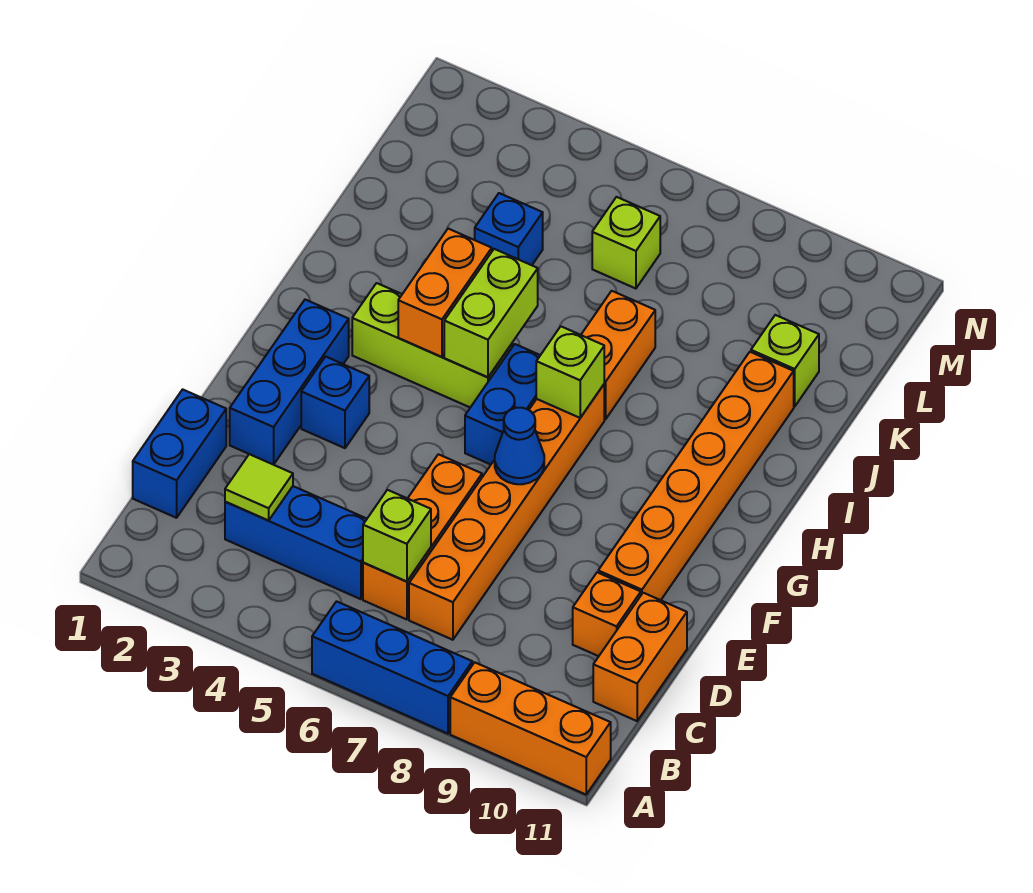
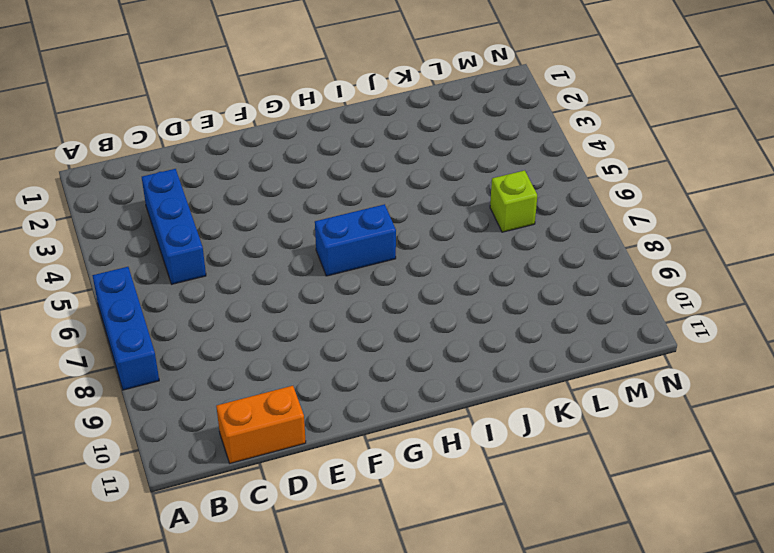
none -> orange brick A9:A11 level 1
none -> blue brick C1:D1 level 1
none -> orange brick C6:E6 level 1

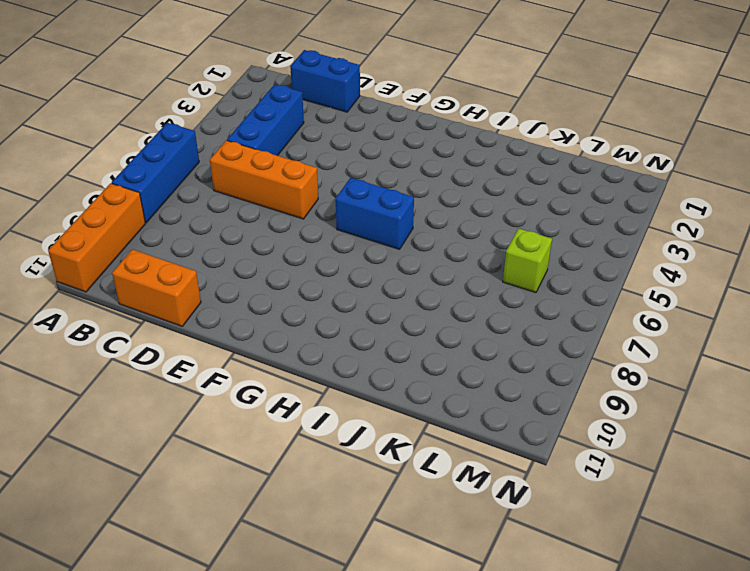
none -> orange brick C7:H7 level 1
none -> orange brick D10 level 1
none -> blue brick E2:G2 level 1

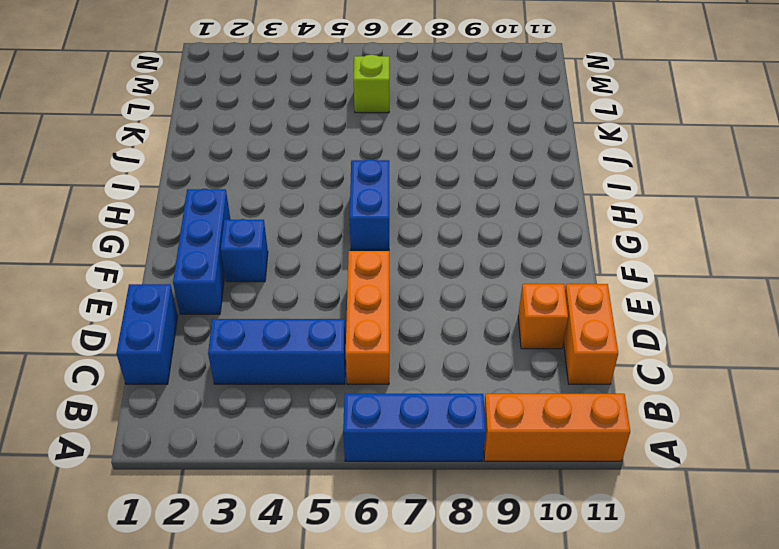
none -> orange brick C7:H7 level 1
none -> orange brick E10:J10 level 1
none -> lime brick H3:H5 level 1

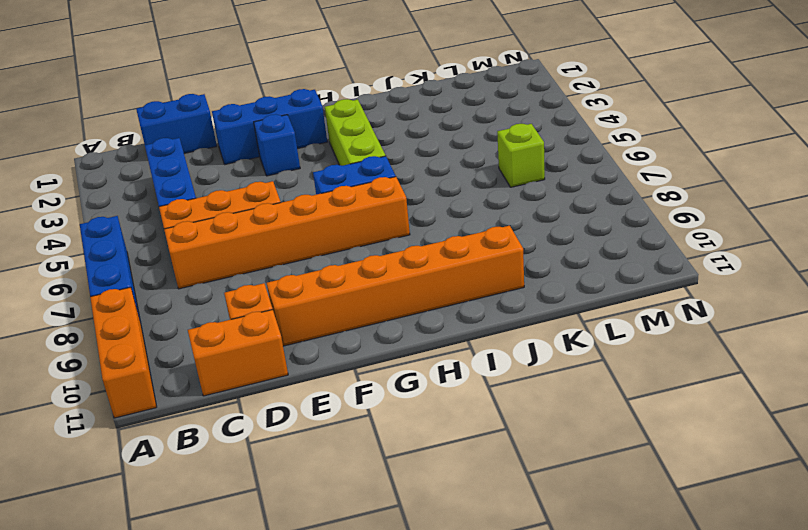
none -> orange brick I7:J7 level 1
none -> blue brick K4 level 1
none -> lime brick K10 level 1

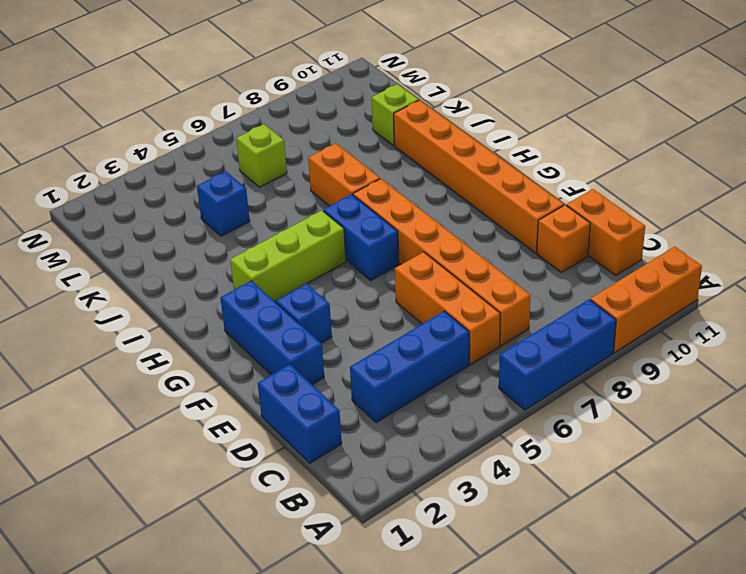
none -> lime tile C3 level 2
none -> lime brick C6 level 2
none -> blue cone F7 level 2

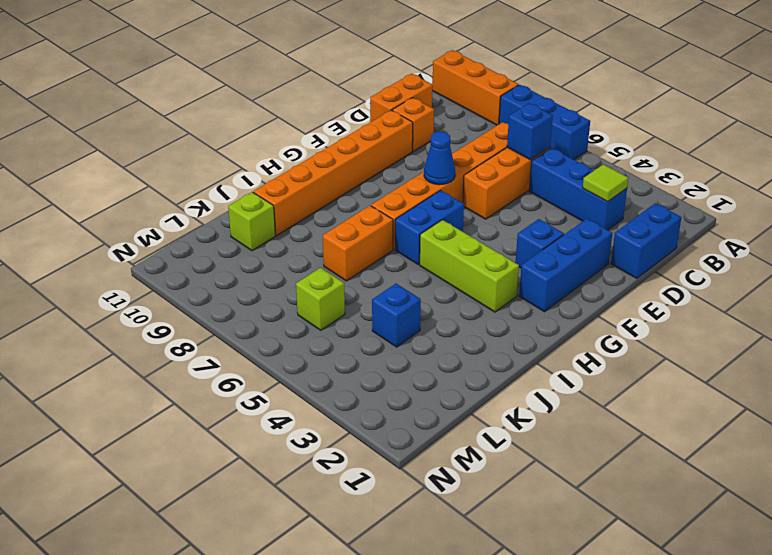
blue brick C6 level 2 -> lime brick C6 level 2
none -> orange brick H4:I4 level 2
none -> lime brick H5:I5 level 2
none -> lime brick H7 level 2

